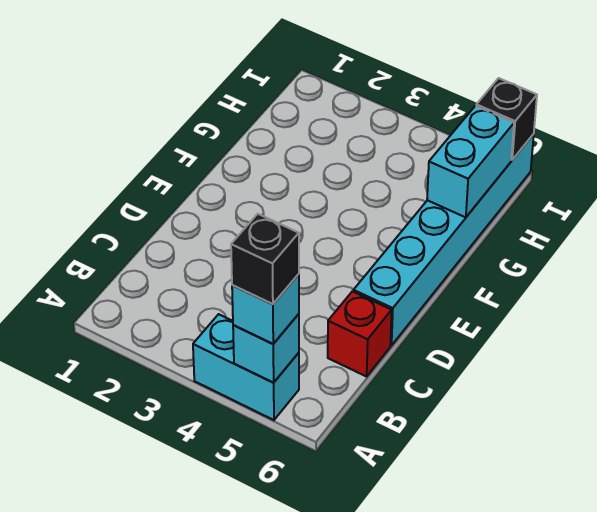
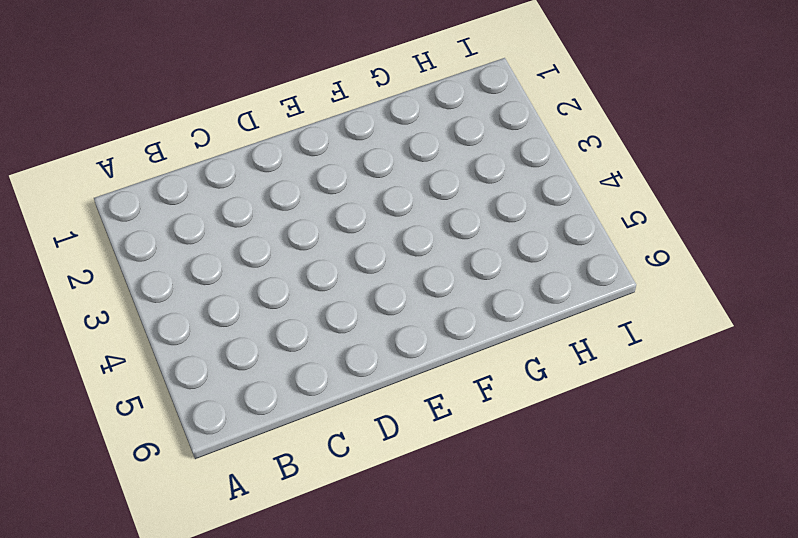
none -> cyan brick A4:A5 level 1
none -> red brick C6 level 1

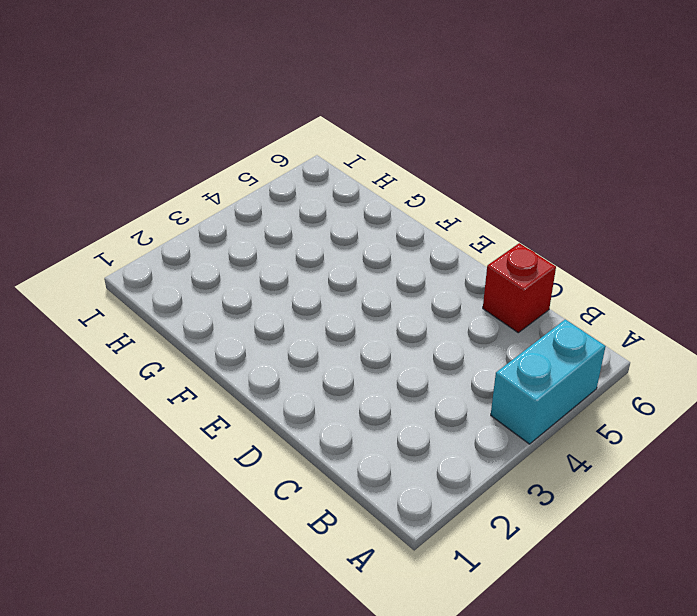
none -> cyan brick D6:I6 level 1
none -> cyan brick A5 level 2

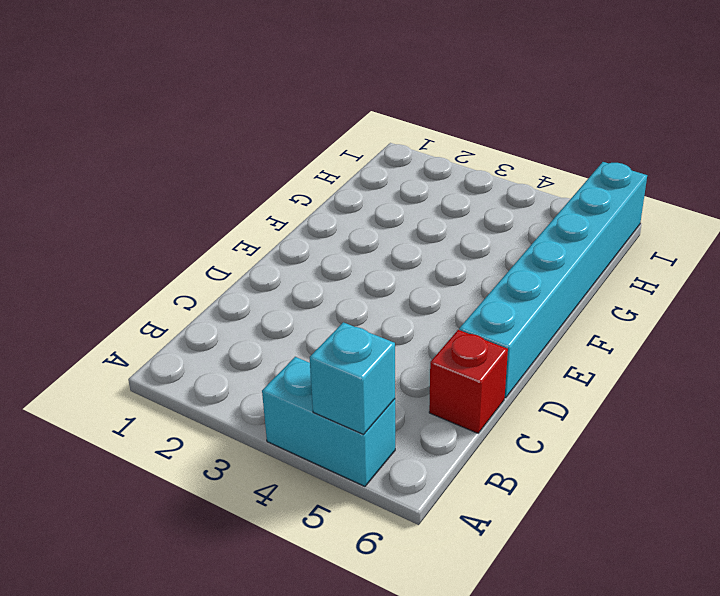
none -> cyan brick G6:H6 level 2
none -> black brick I6 level 2

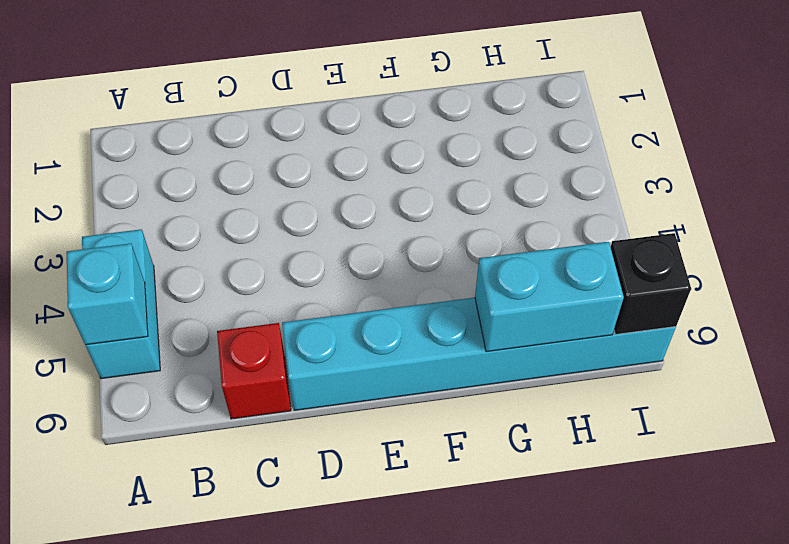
none -> cyan brick A5 level 3
none -> black brick A5 level 4

